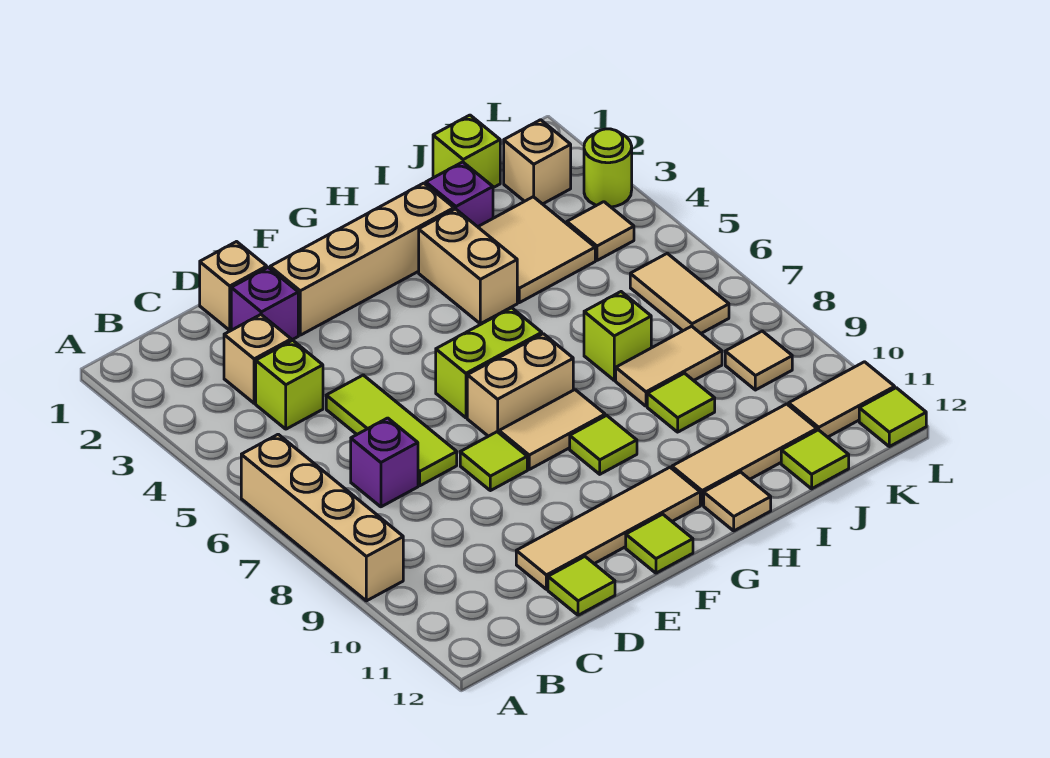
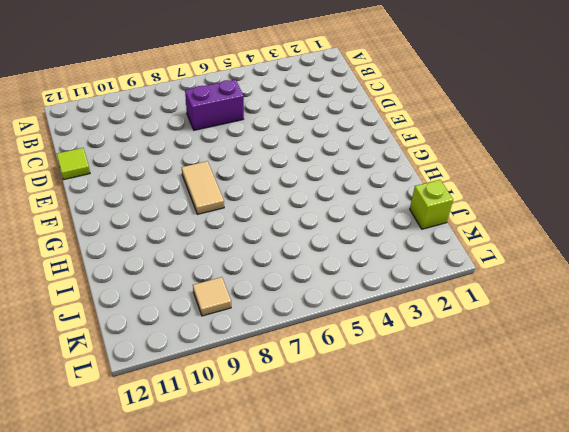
purple brick C6:C7 level 1 -> purple brick C7 level 1
none -> tan brick A6:A9 level 1
none -> tan brick C3 level 1
none -> lime brick C4 level 1
none -> tan brick D1 level 1

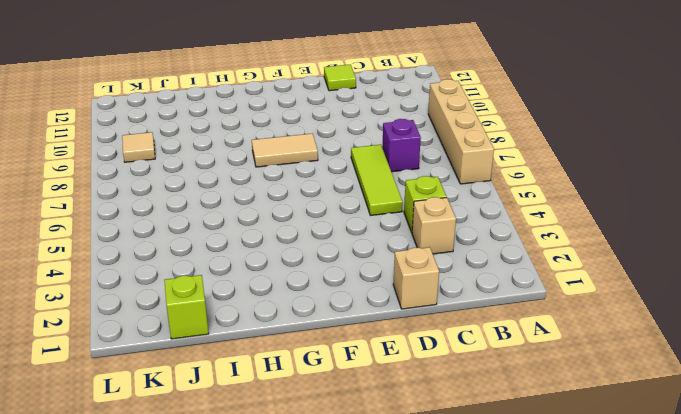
none -> purple brick D2 level 1
none -> tan tile D11:G11 level 1
none -> tan brick E2:H2 level 1
none -> lime tile E8 level 1

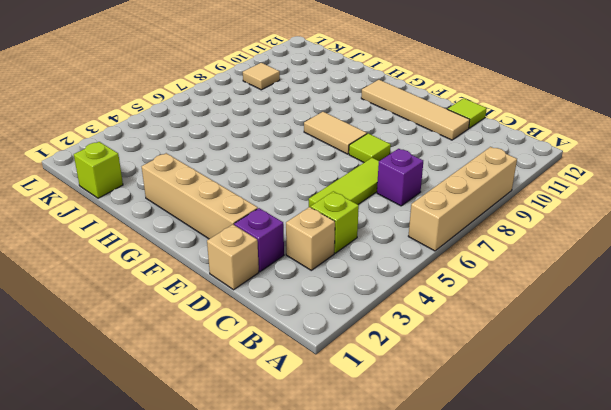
none -> lime brick F6:G6 level 1
none -> tan brick F7:G7 level 1
none -> lime tile F12 level 1
none -> lime tile G9 level 1

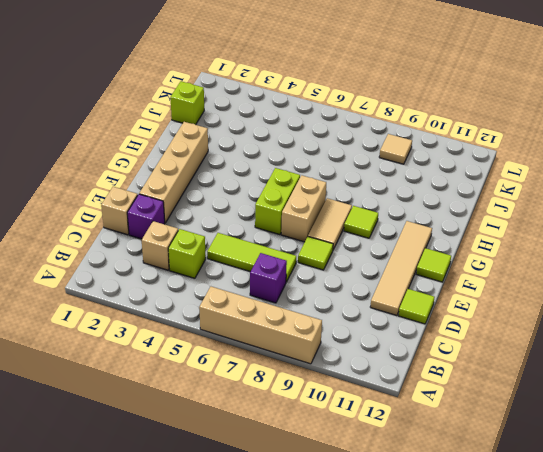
none -> tan brick H3:H4 level 1
none -> tan tile H11:J11 level 1
none -> tan tile H12 level 1
none -> purple brick I2 level 1

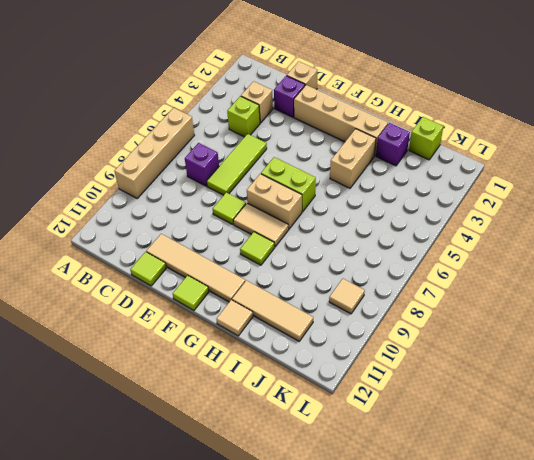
none -> tan tile I3:J4 level 1
none -> lime brick I7 level 1
none -> tan tile I8:J8 level 1
none -> lime tile I9 level 1

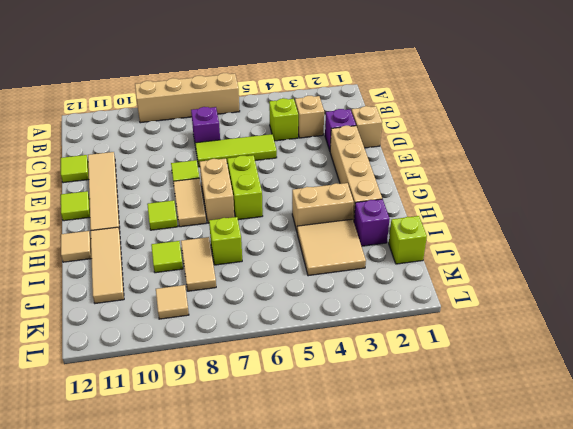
none -> lime tile J12 level 1
none -> tan brick K2 level 1
none -> tan tile K4 level 1
none -> tan tile K6:K7 level 1

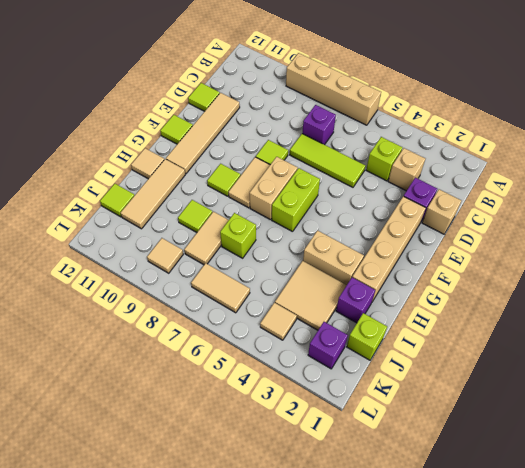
purple brick K2 level 1 -> tan brick K2 level 1
none -> tan tile K11:L11 level 1
none -> lime round brick L3 level 1
none -> lime tile L12 level 1

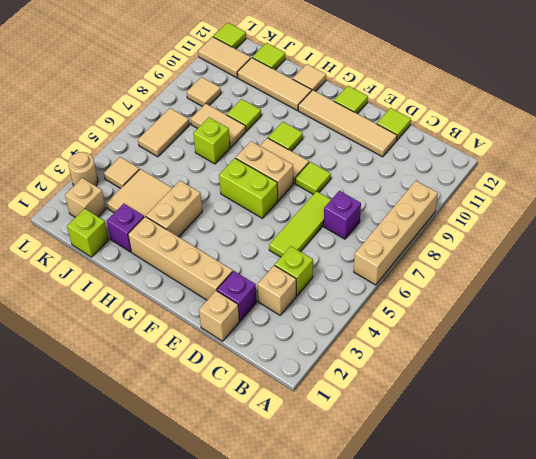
tan round brick L3 level 1 -> lime round brick L3 level 1

